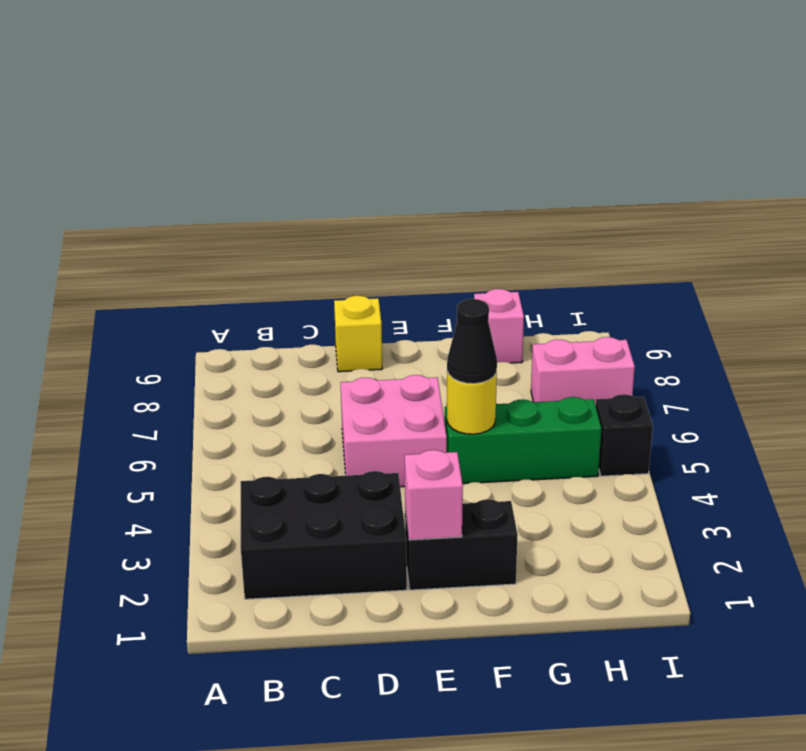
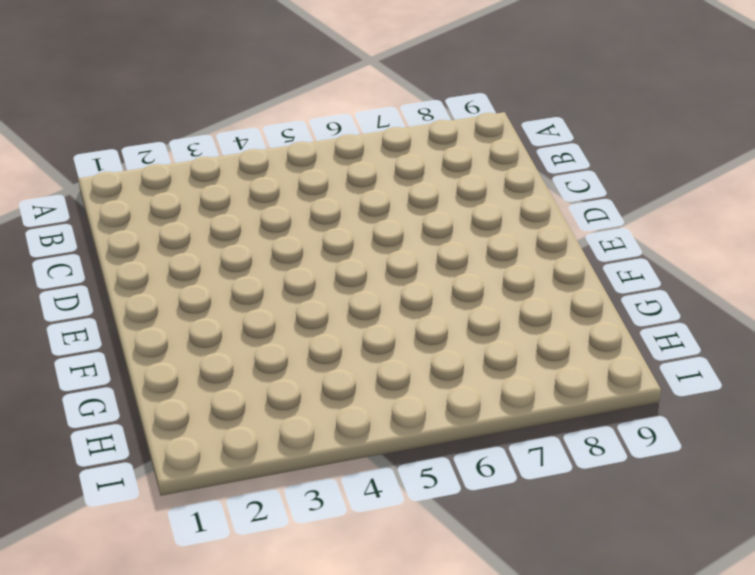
none -> black brick B2:D3 level 1
none -> pink brick D5:E6 level 1

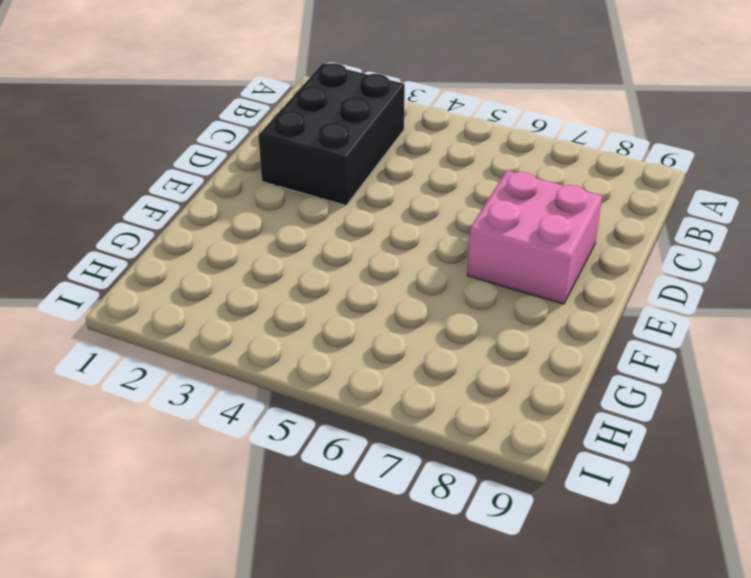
pink brick D7:E8 level 1 -> pink brick D5:E6 level 1
none -> yellow brick D9 level 1
none -> black brick E2:F2 level 1

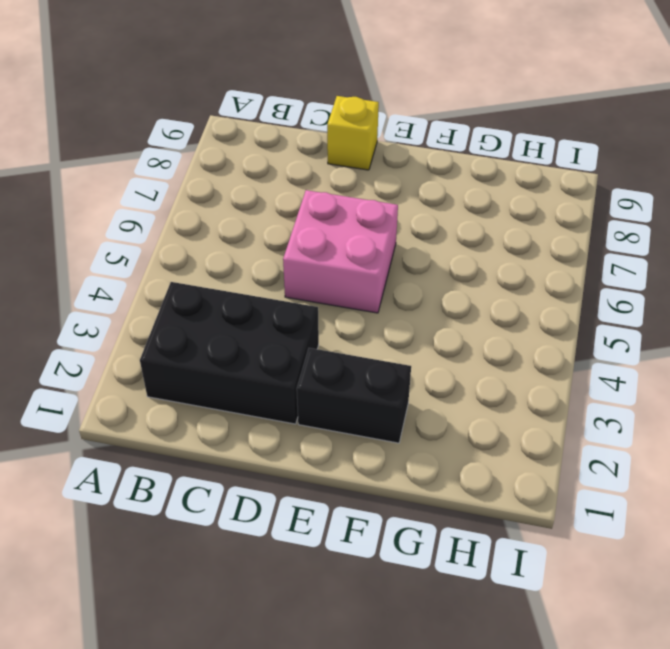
none -> green brick F5:H5 level 1
none -> pink brick G9 level 1

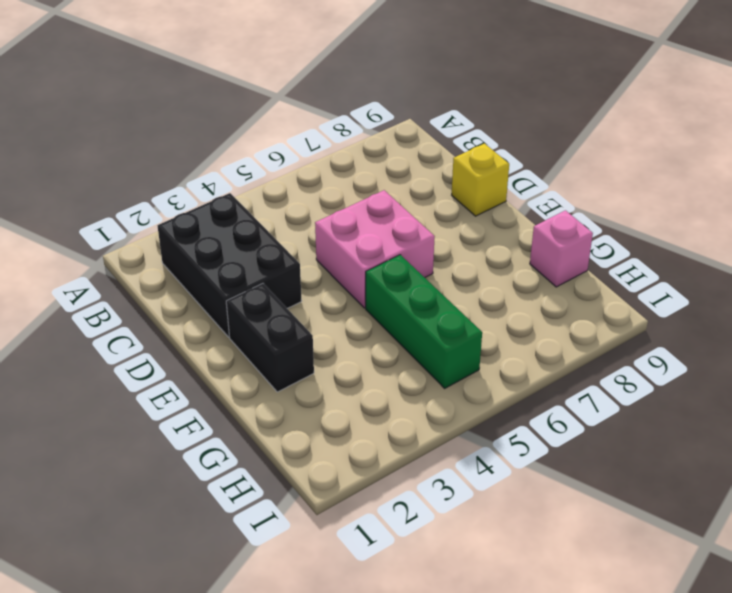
none -> pink brick H7:I7 level 1
none -> black brick I5 level 1

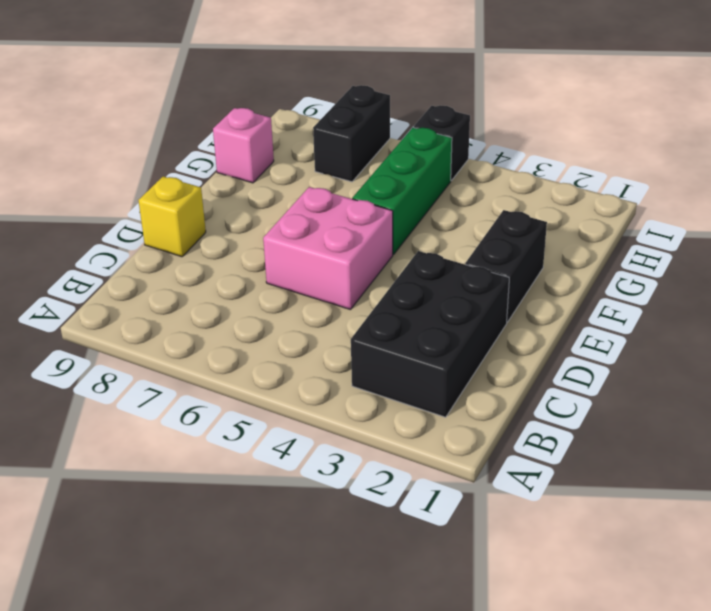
black brick H7:I7 level 1 -> pink brick H7:I7 level 1
none -> pink brick E2 level 2
none -> yellow round brick F5 level 2

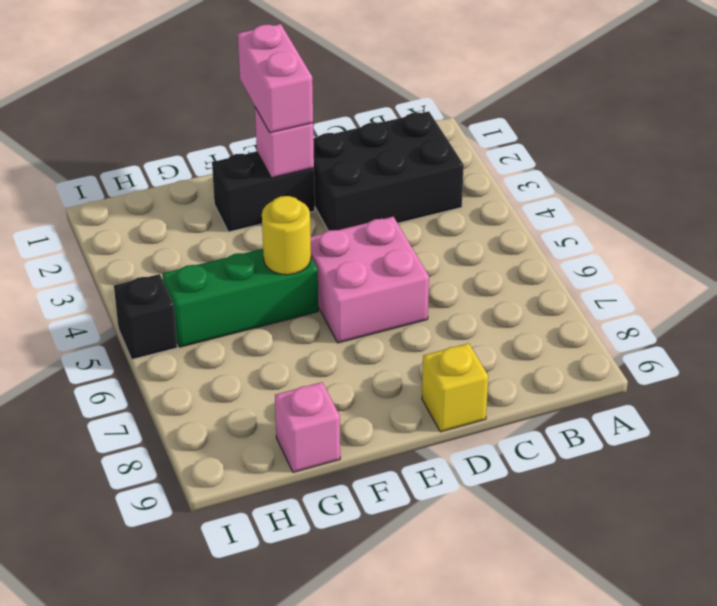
pink brick E1:E2 level 3 -> pink brick H7:I7 level 1
none -> black cone F5 level 3

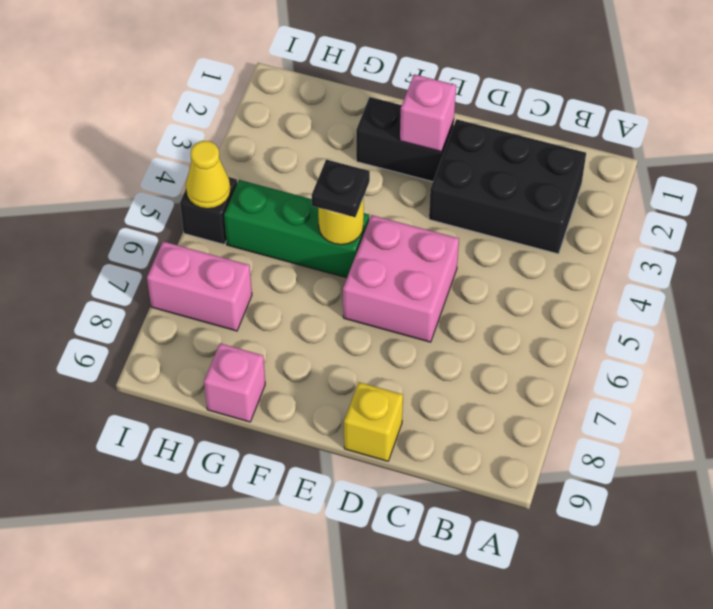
black plate F5 level 3 -> black cone F5 level 3
yellow cone I5 level 2 -> none

